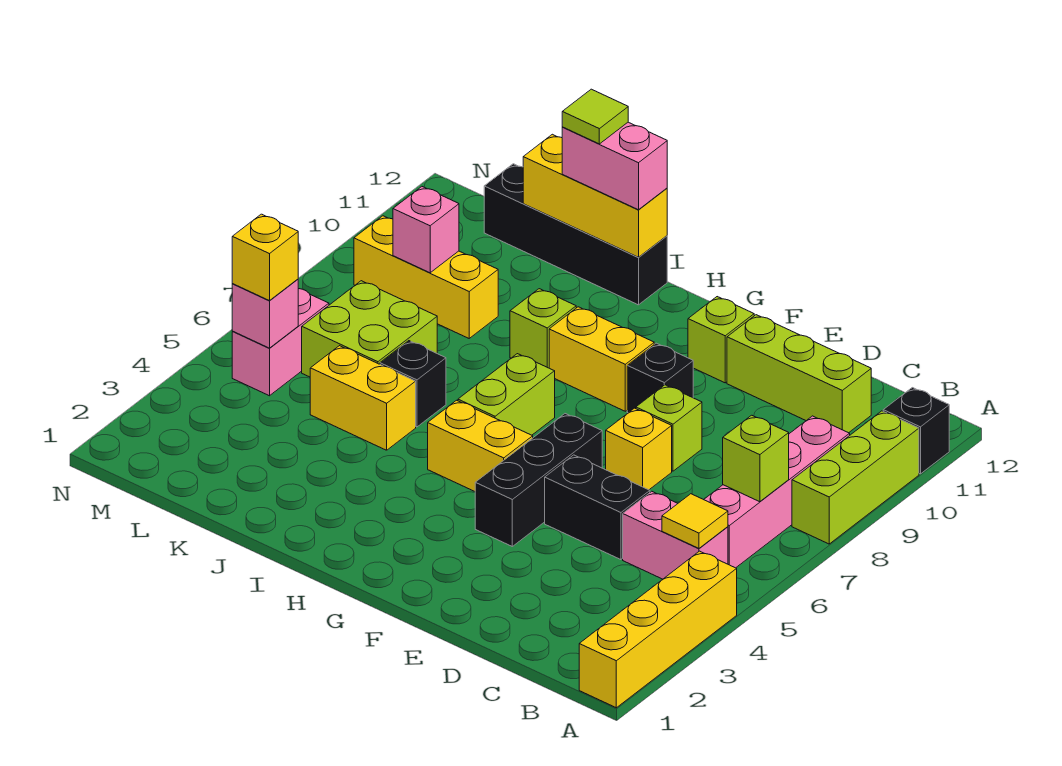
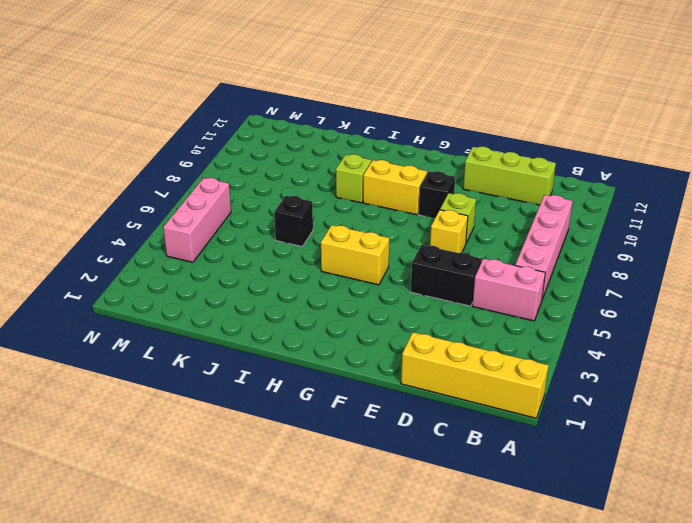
yellow brick A1:D1 level 1 -> yellow brick A1:A4 level 1
pink brick M4:M6 level 1 -> pink brick M5:M6 level 1
none -> lime brick A8:A10 level 1
none -> black brick A11 level 1
none -> black brick F4:F6 level 1
none -> lime brick F11 level 1

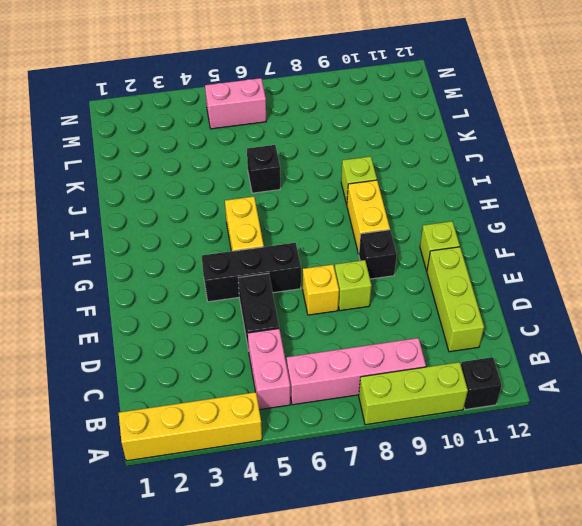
none -> lime brick H6:H7 level 1
none -> black brick I12:L12 level 1
none -> yellow brick J5:K5 level 1
none -> lime brick K6:L7 level 1

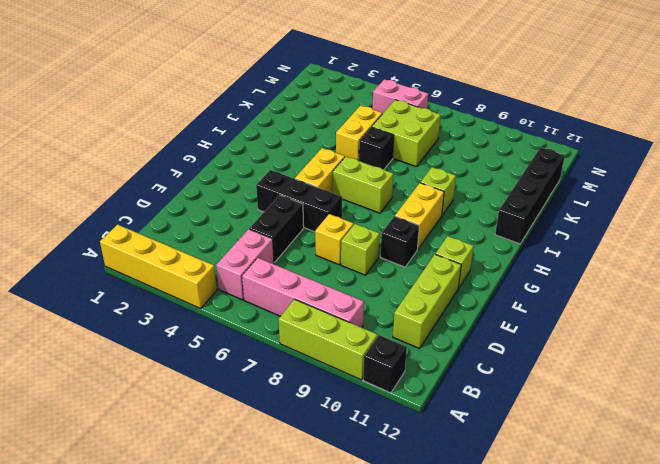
none -> yellow brick K9:M9 level 1
none -> yellow tile B5 level 2
none -> lime brick B7 level 2
none -> yellow brick I12:K12 level 2

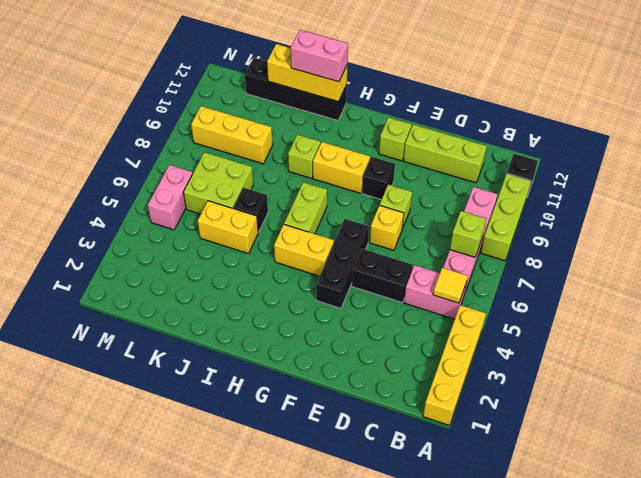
none -> pink brick L9 level 2
none -> pink brick M5 level 2
none -> yellow brick M5 level 3
none -> lime tile J12 level 4

